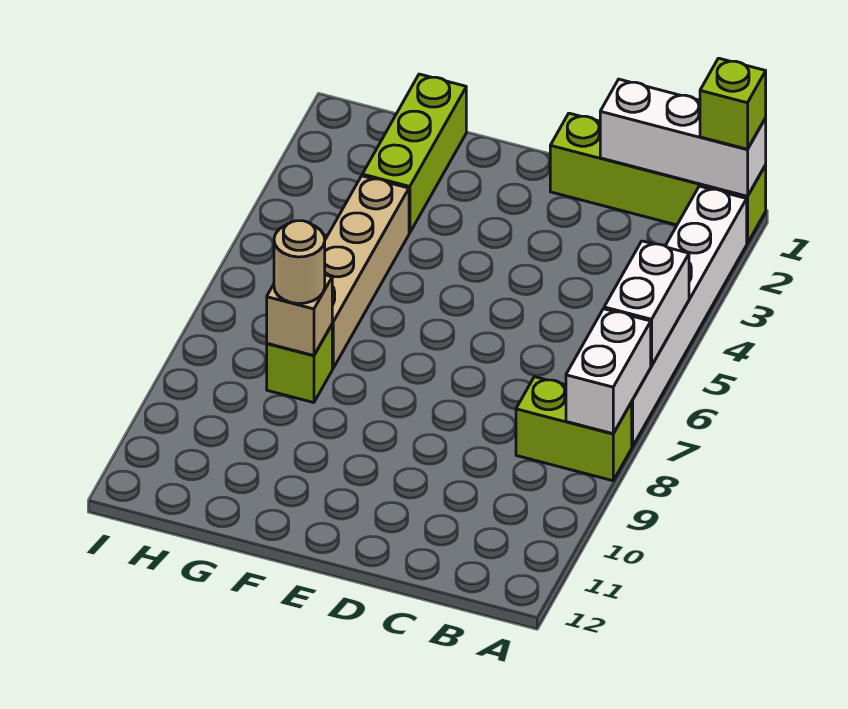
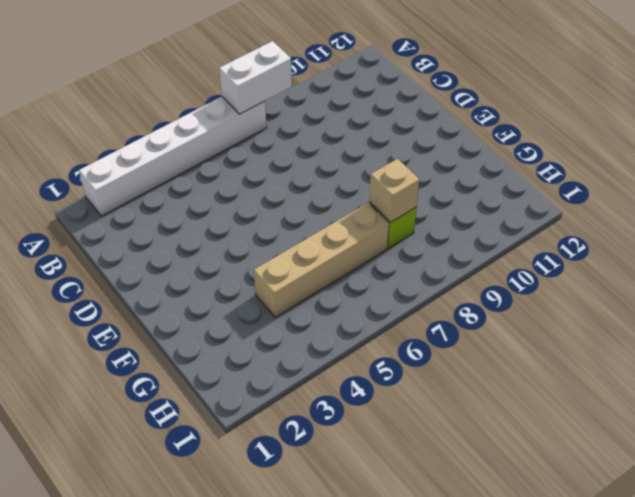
none -> lime brick A1:D1 level 1
none -> lime brick A8:B8 level 1
none -> lime brick G1:G3 level 1

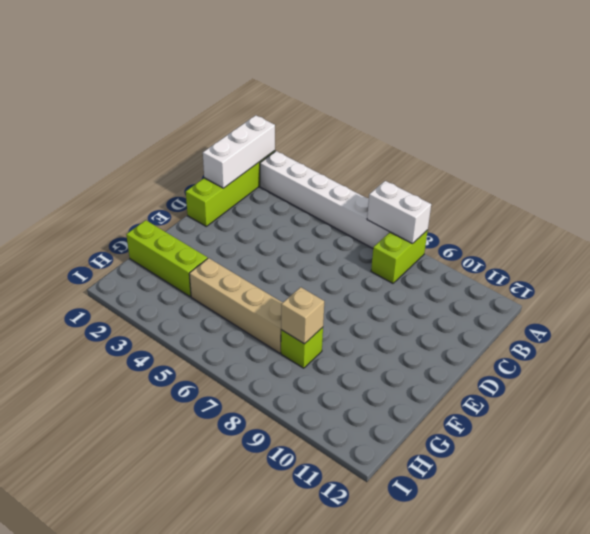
none -> white brick A5:A6 level 2
none -> lime brick A1 level 3
none -> tan round brick G8 level 3

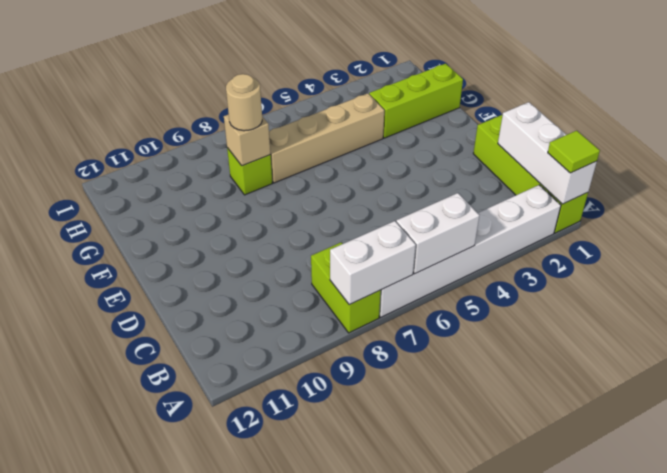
lime tile A1 level 3 -> lime brick A1 level 3

